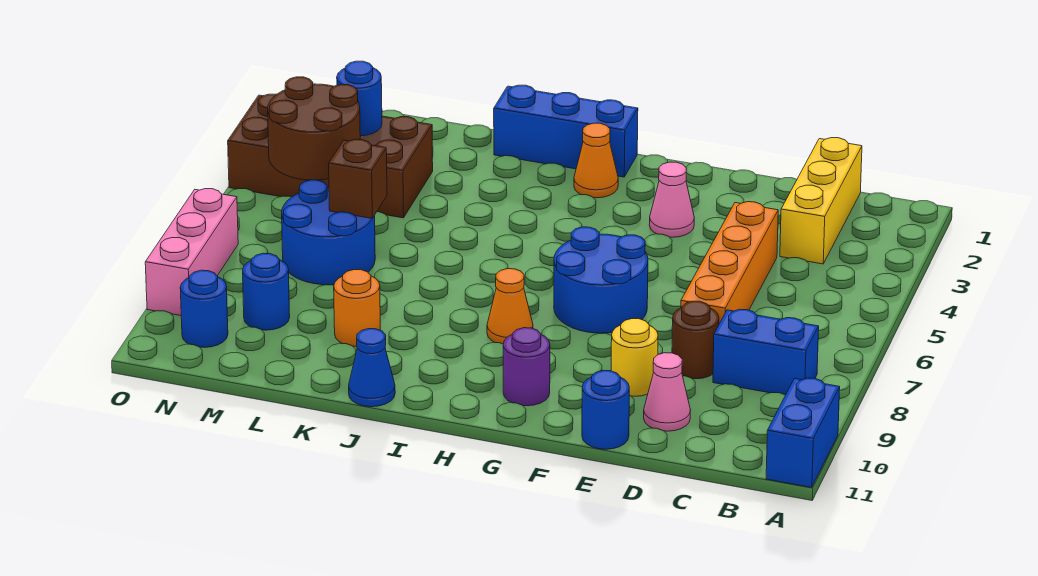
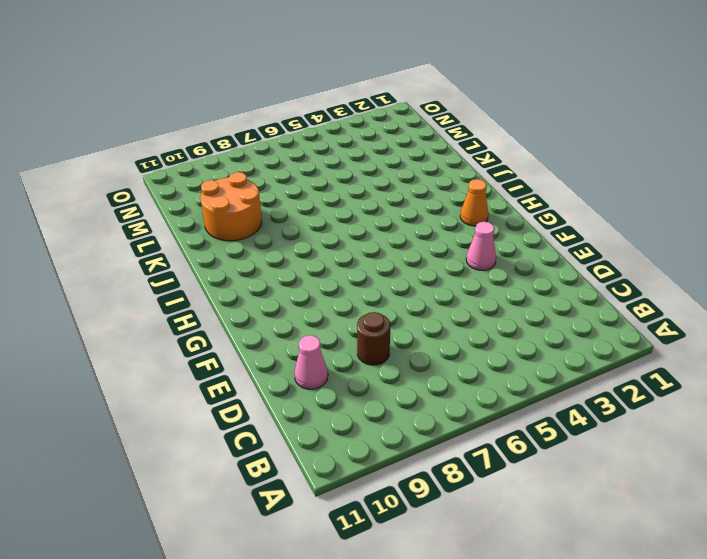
orange round brick K9:L10 level 1 -> orange round brick K9 level 1
none -> blue brick A10:A11 level 1
none -> blue brick B8:C8 level 1
none -> yellow brick C1:C3 level 1

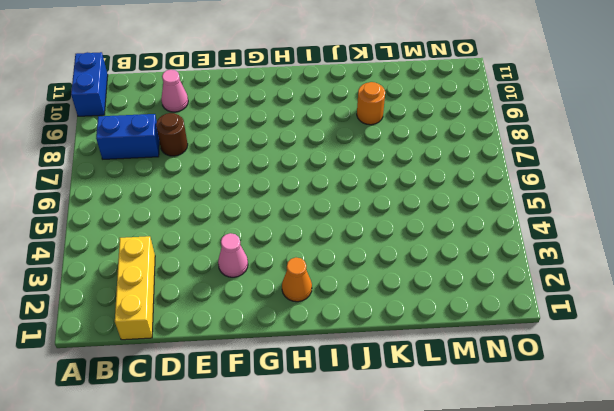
none -> orange brick D4:D7 level 1
none -> yellow round brick E9 level 1
none -> blue round brick E11 level 1

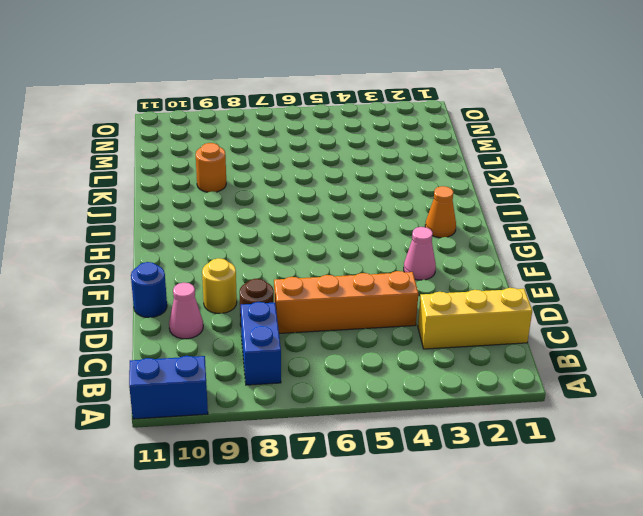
none -> blue round brick F6:G7 level 1
none -> purple round brick G10 level 1
none -> blue brick H1:J1 level 1

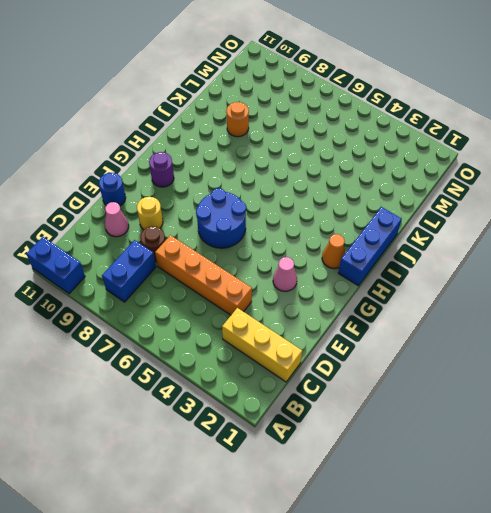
none -> orange cone H8 level 1
none -> blue cone J11 level 1
none -> brown brick L3:O4 level 1

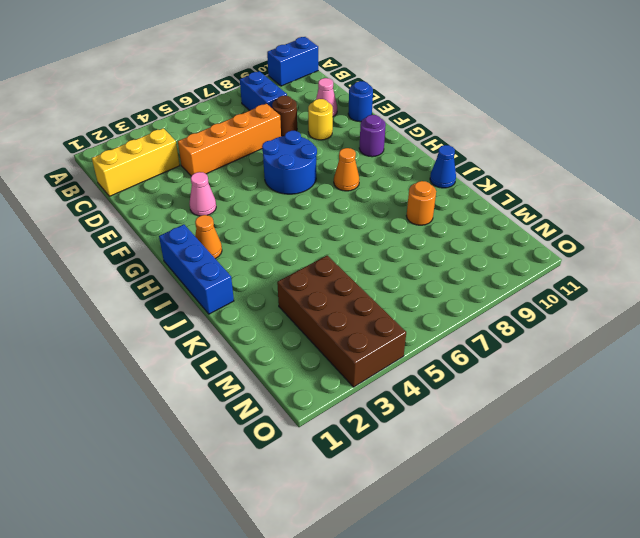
none -> blue round brick L6:M7 level 1
none -> blue round brick M9 level 1
none -> blue round brick N10 level 1

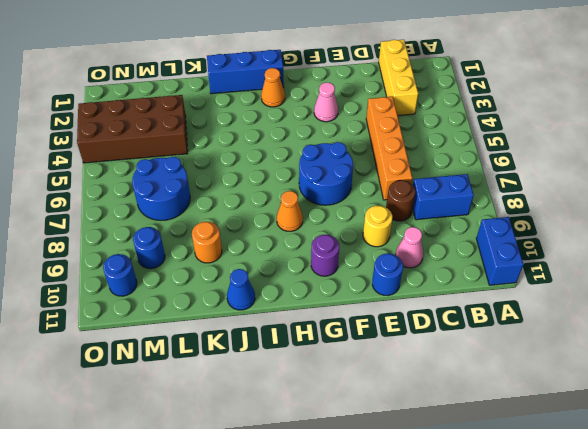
none -> pink brick O7:O9 level 1
none -> brown brick L6 level 2
none -> blue round brick M3 level 2

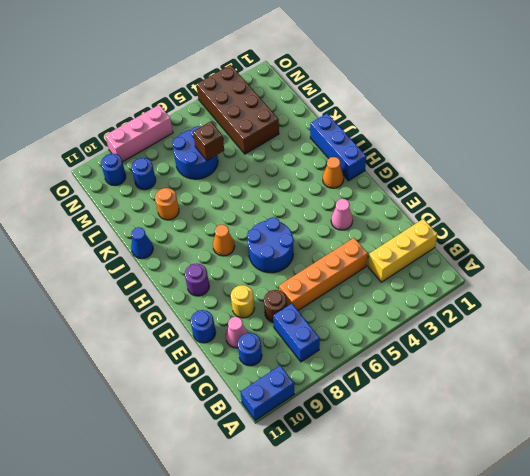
blue round brick C10 level 1 -> blue round brick M3 level 2
none -> brown round brick M4:N5 level 2

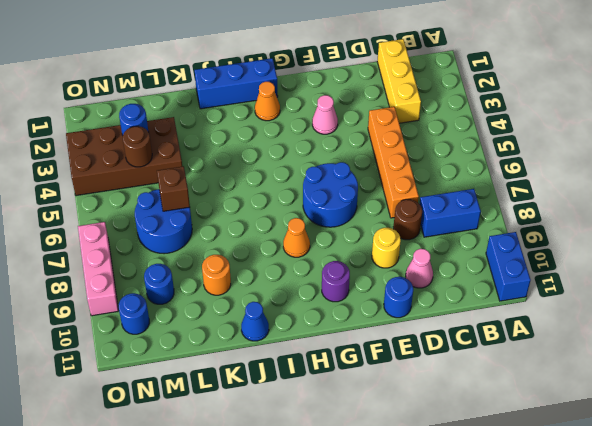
brown round brick M4 level 2 -> brown round brick M4:N5 level 2

